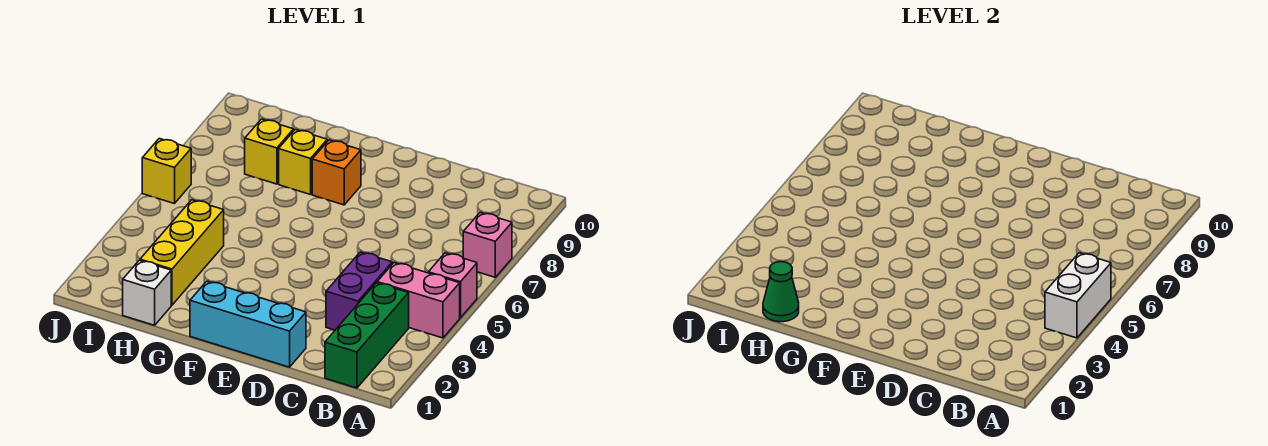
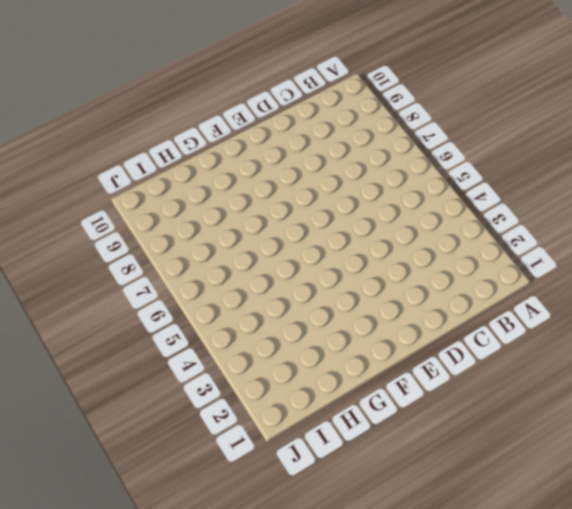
none -> pink brick A4:B4 level 1
none -> pink brick A5 level 1
none -> pink brick A7 level 1

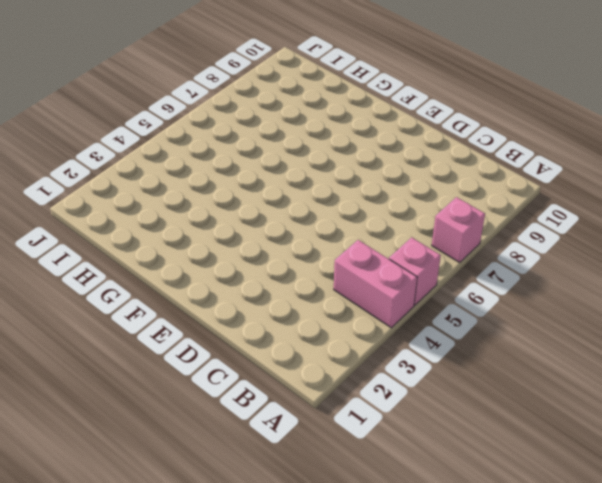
none -> green brick B1:B3 level 1
none -> purple brick C3:C4 level 1
none -> cyan brick D1:F1 level 1

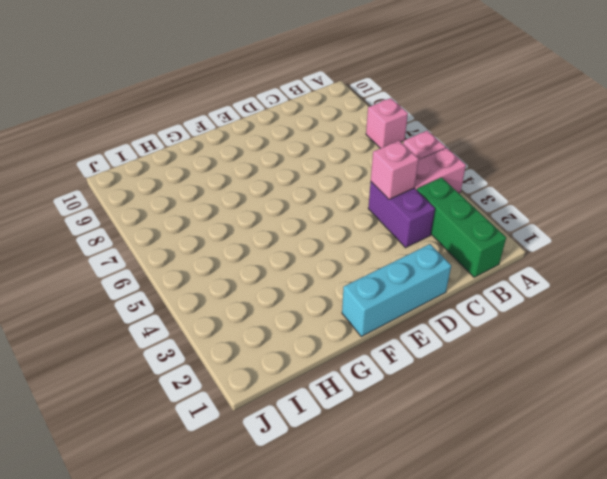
pink brick C4 level 2 -> none
none -> orange brick F8 level 1
none -> yellow brick G8 level 1
none -> white brick H1 level 1

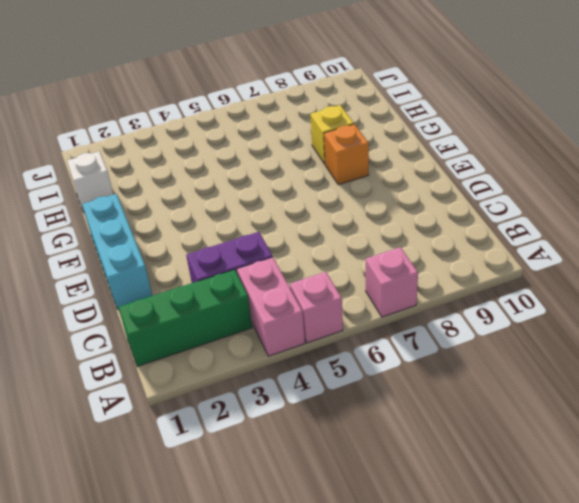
none -> yellow brick H2:H4 level 1
none -> yellow brick H8 level 1
none -> yellow brick J6 level 1

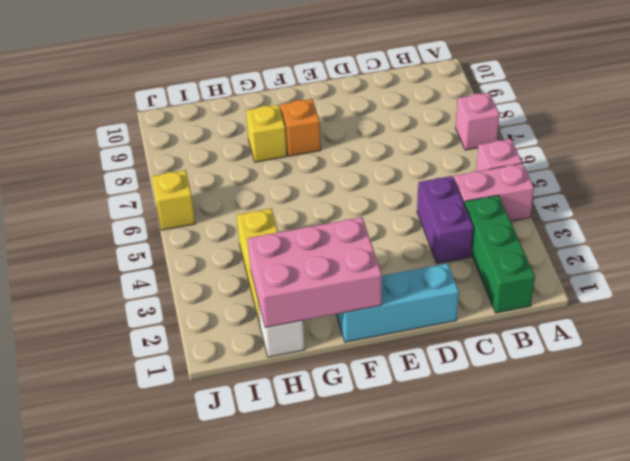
pink brick F1:H2 level 2 -> green cone H1 level 2
none -> yellow brick H8 level 1
none -> white brick A4:A5 level 2

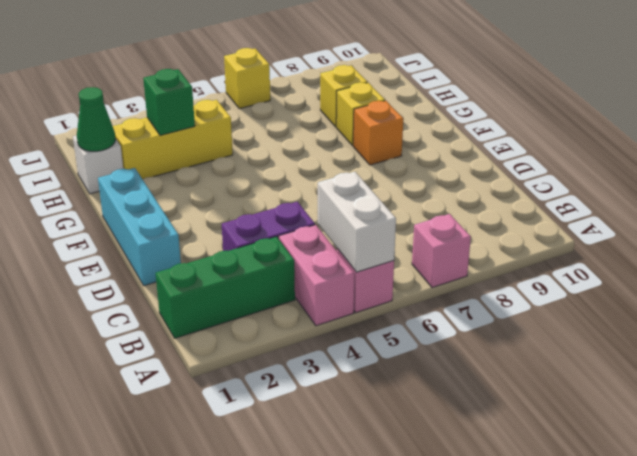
white brick A5:B5 level 2 -> white brick A4:A5 level 2
green brick H3 level 2 -> none

